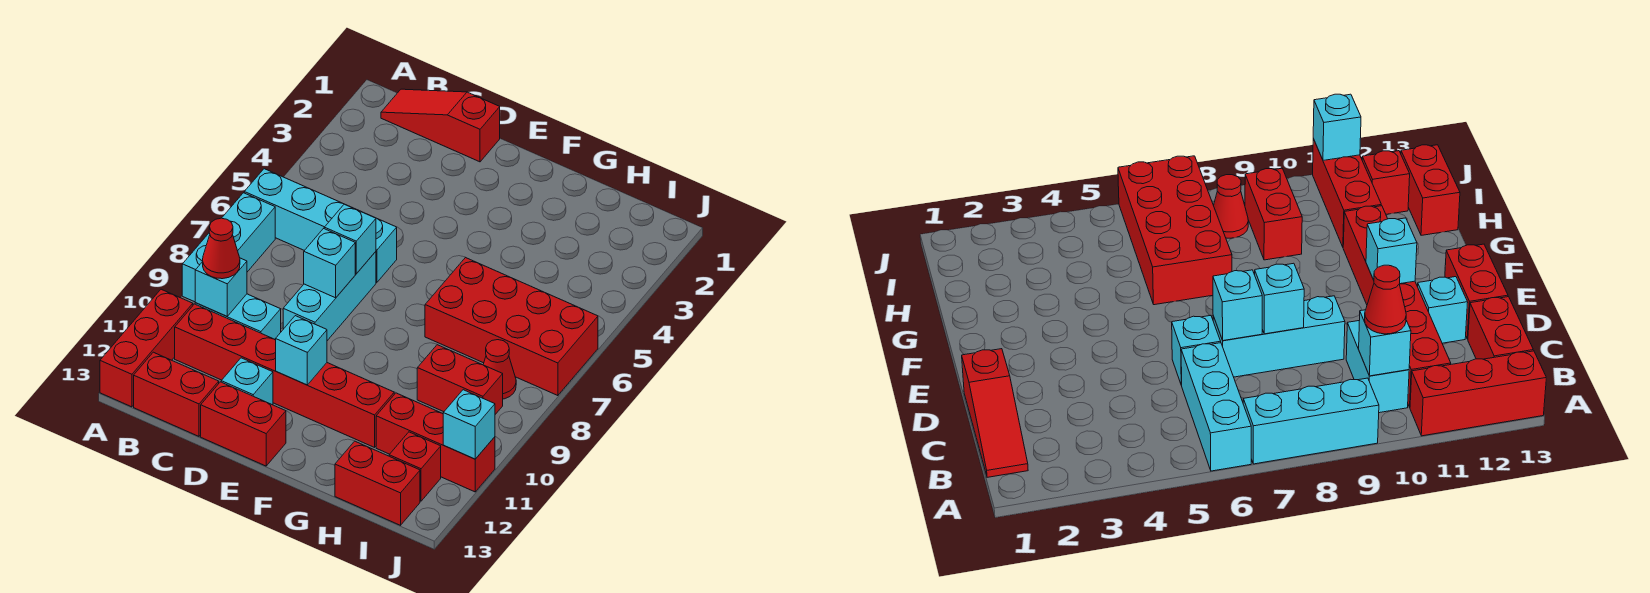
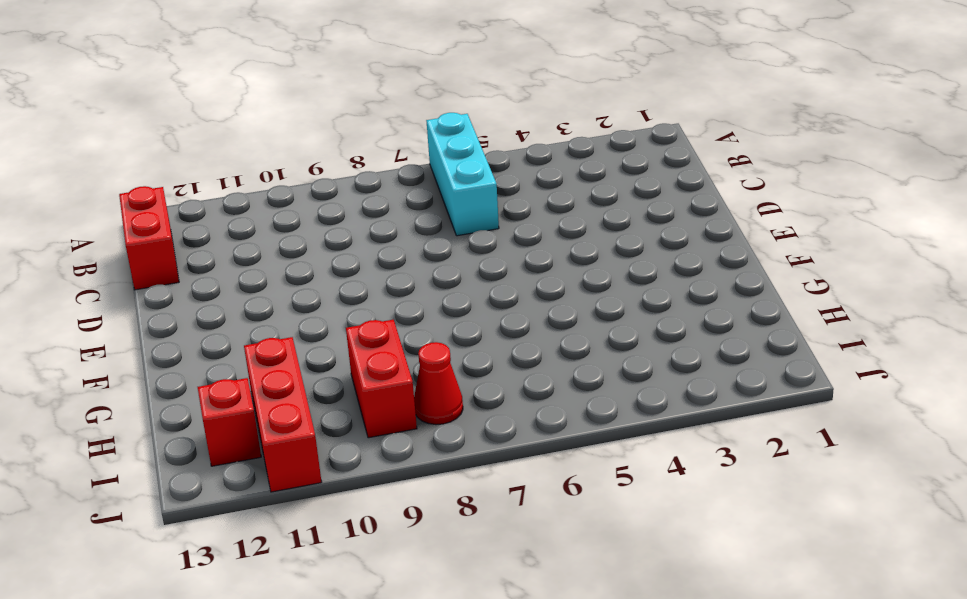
none -> cyan brick A7:A9 level 1
none -> red brick A11:A13 level 1
none -> red slope B1:D1 level 1 top D

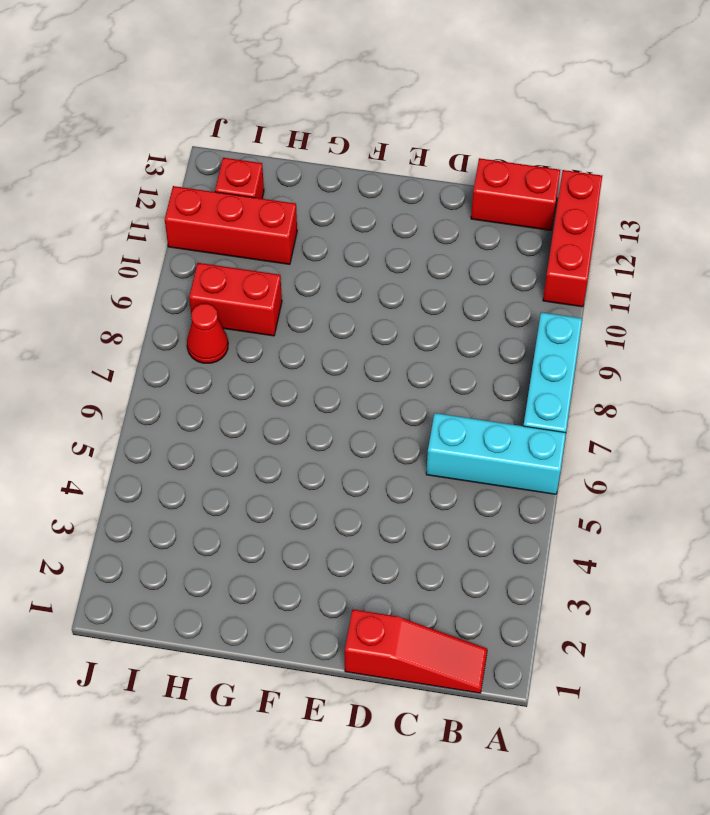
none -> cyan brick B10:C10 level 1
none -> red brick B11:G11 level 1
none -> cyan brick D6 level 1

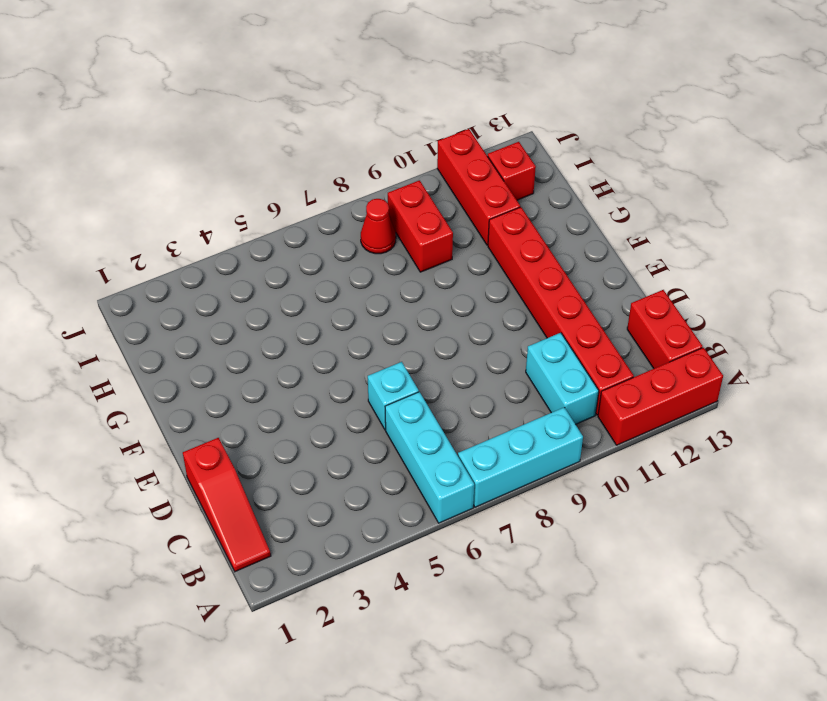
none -> cyan brick D7:D9 level 1
none -> cyan brick D12 level 1
none -> red brick D13:E13 level 1

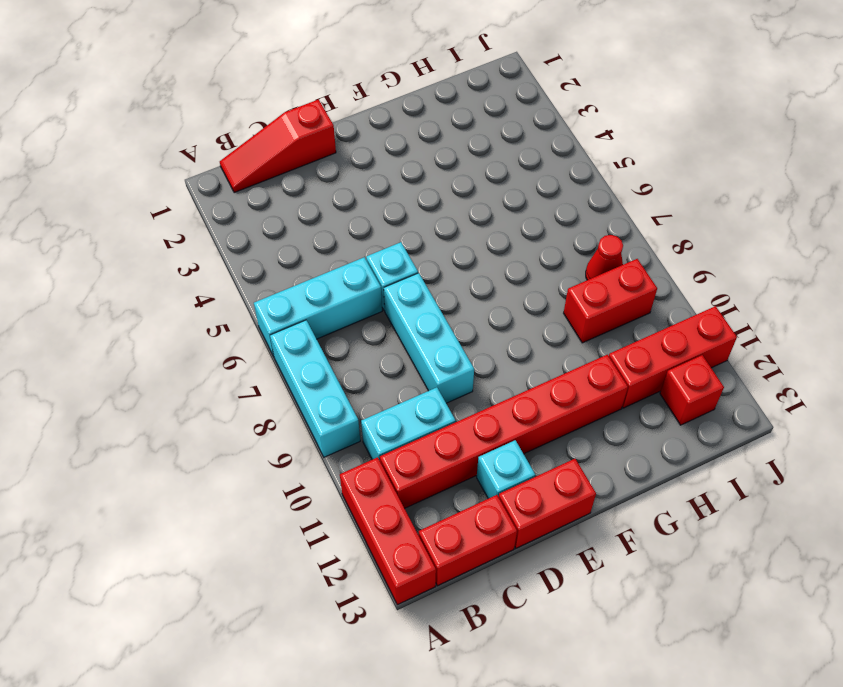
none -> red brick G6:J7 level 1
none -> red brick H13:I13 level 1
none -> cyan brick B10 level 2

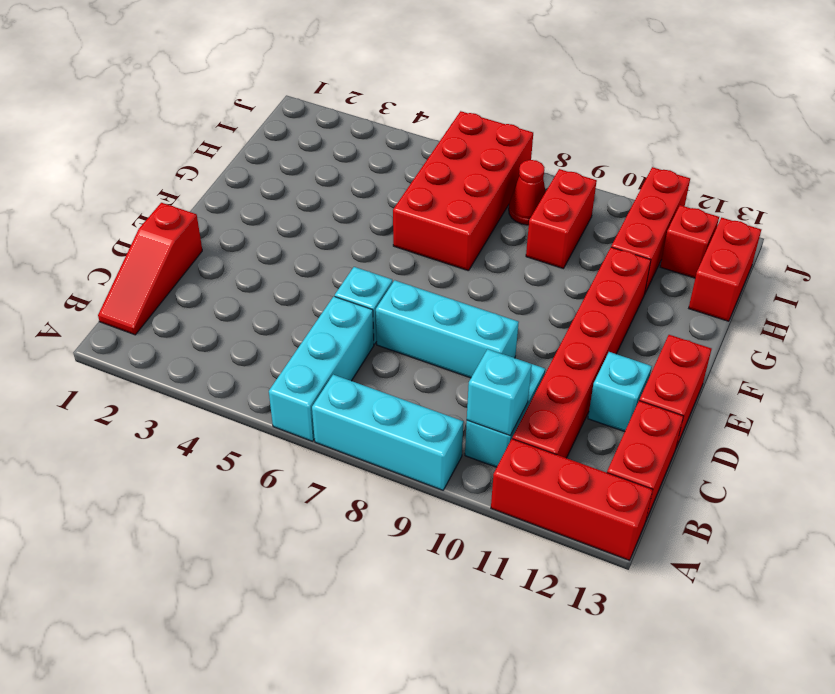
none -> cyan brick D7 level 2
none -> cyan brick D8 level 2
none -> cyan brick E11 level 2

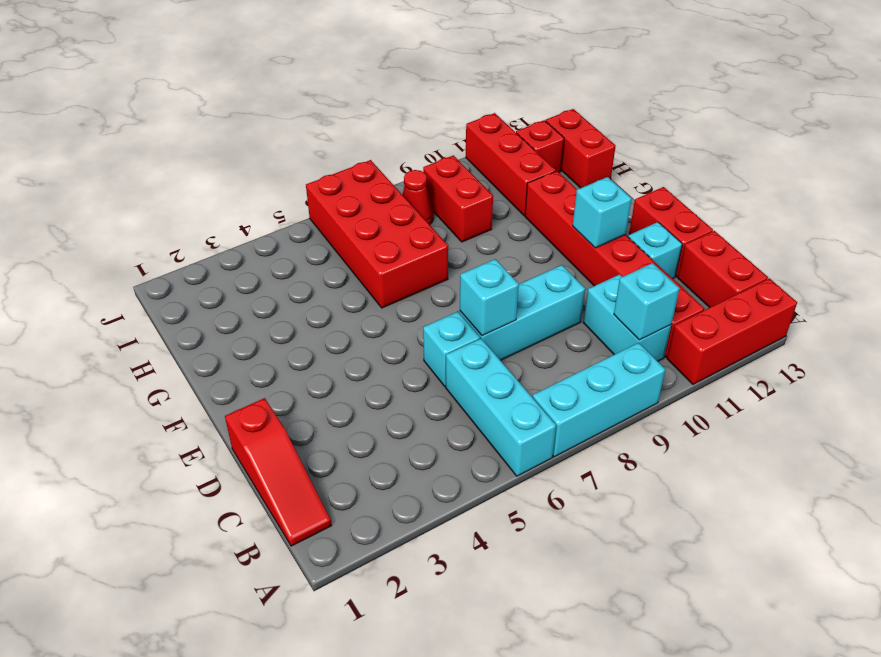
none -> cyan brick D8 level 2
none -> cyan brick J11 level 2
none -> red cone B10 level 3

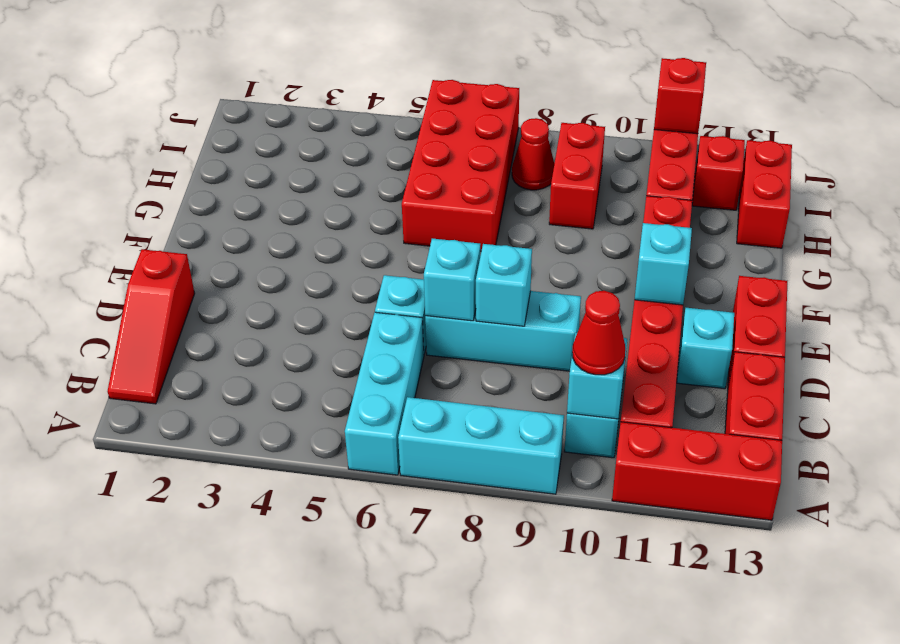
red brick J11 level 2 -> cyan brick J11 level 2

